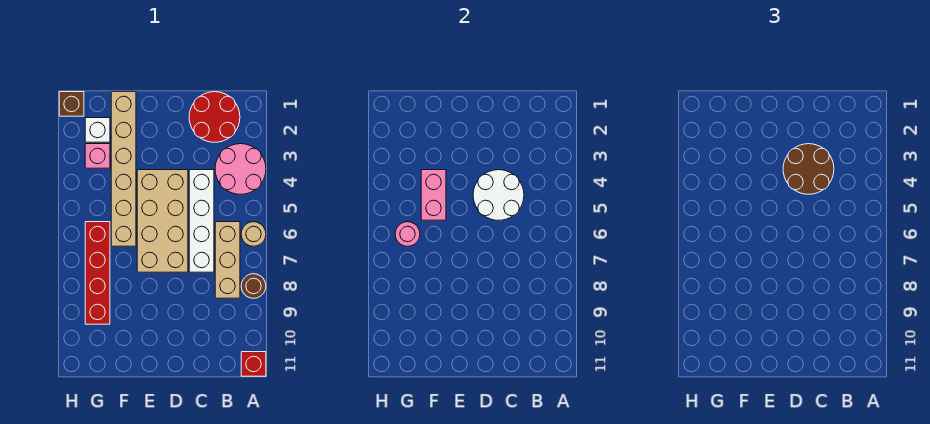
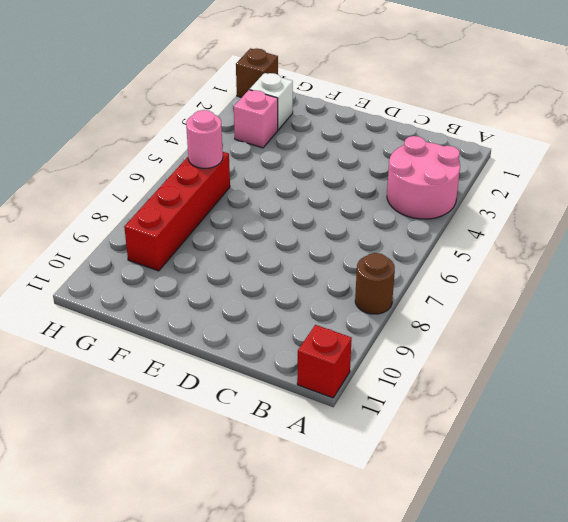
none -> tan round brick A6 level 1
none -> red round brick B1:C2 level 1
none -> tan brick B6:B8 level 1

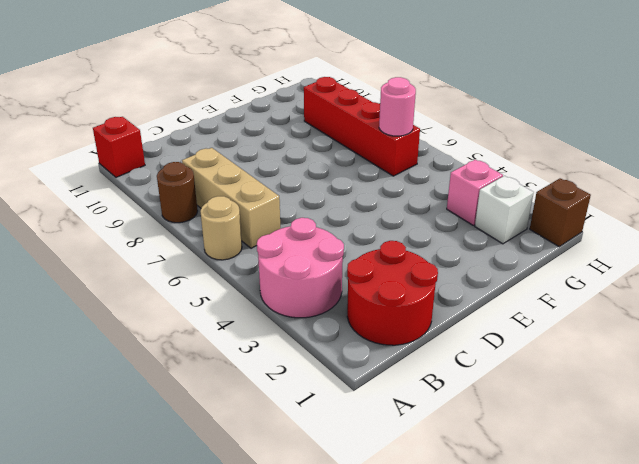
none -> white brick C4:C7 level 1
none -> tan brick D4:E7 level 1
none -> tan brick F1:F6 level 1

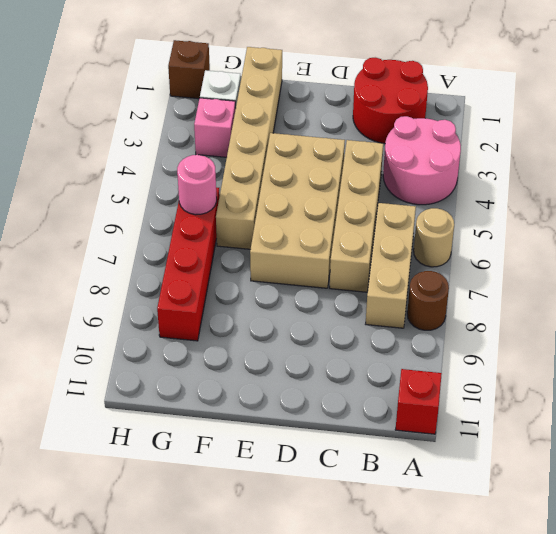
tan brick C4:C7 level 1 -> white brick C4:C7 level 1
none -> white round brick C4:D5 level 2
none -> pink brick F4:F5 level 2
none -> brown round brick C3:D4 level 3

